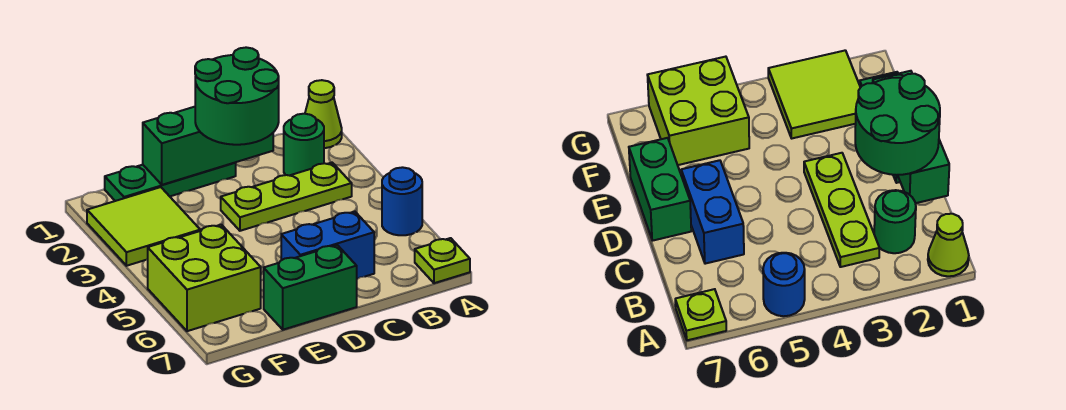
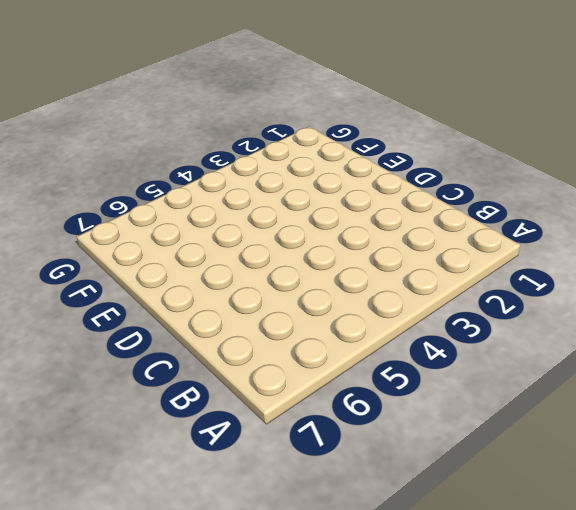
none -> lime cone A1 level 1
none -> blue round brick A5 level 1
none -> lime plate A7 level 1

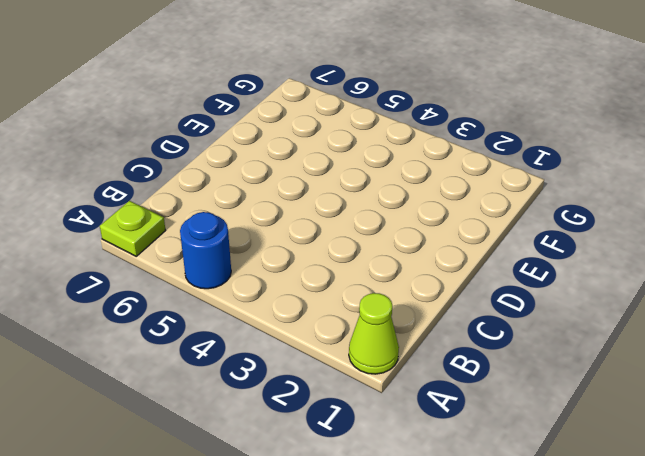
none -> green round brick B2 level 1
none -> lime plate B3:D3 level 1
none -> blue brick C6:D6 level 1

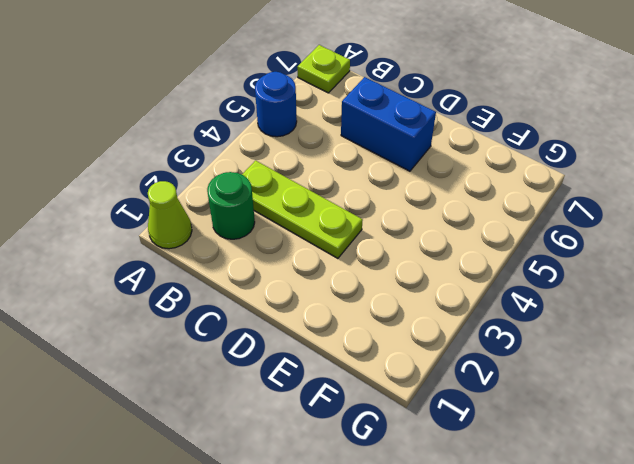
none -> green plate D1:F1 level 1
none -> green brick D7:E7 level 1
none -> lime tile F2:G3 level 1

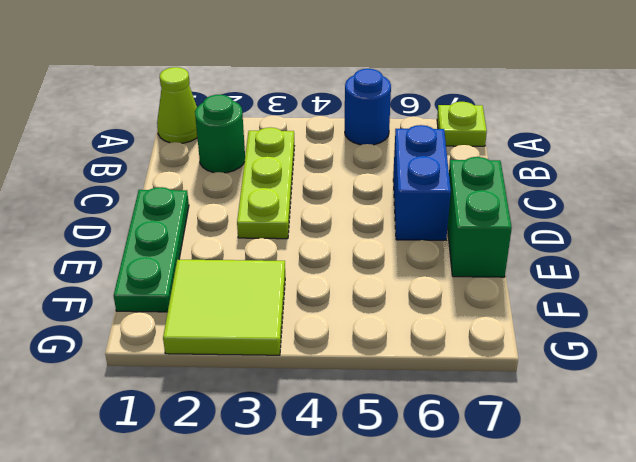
none -> lime brick F5:G6 level 1
none -> green brick C1:E1 level 2
none -> green round brick C1:D2 level 3

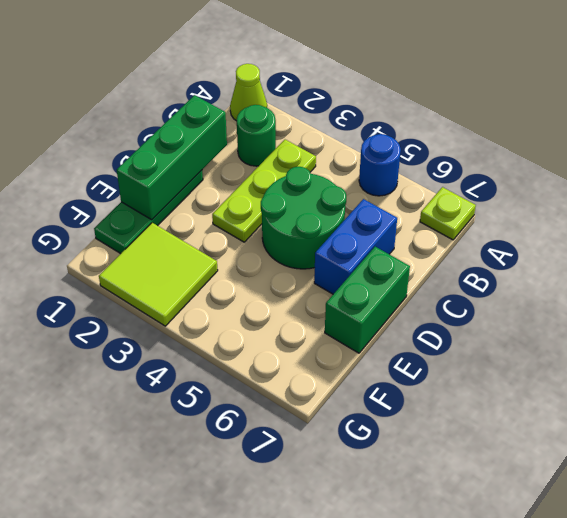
green round brick C4:D5 level 1 -> green round brick C1:D2 level 3
none -> lime brick F5:G6 level 1

